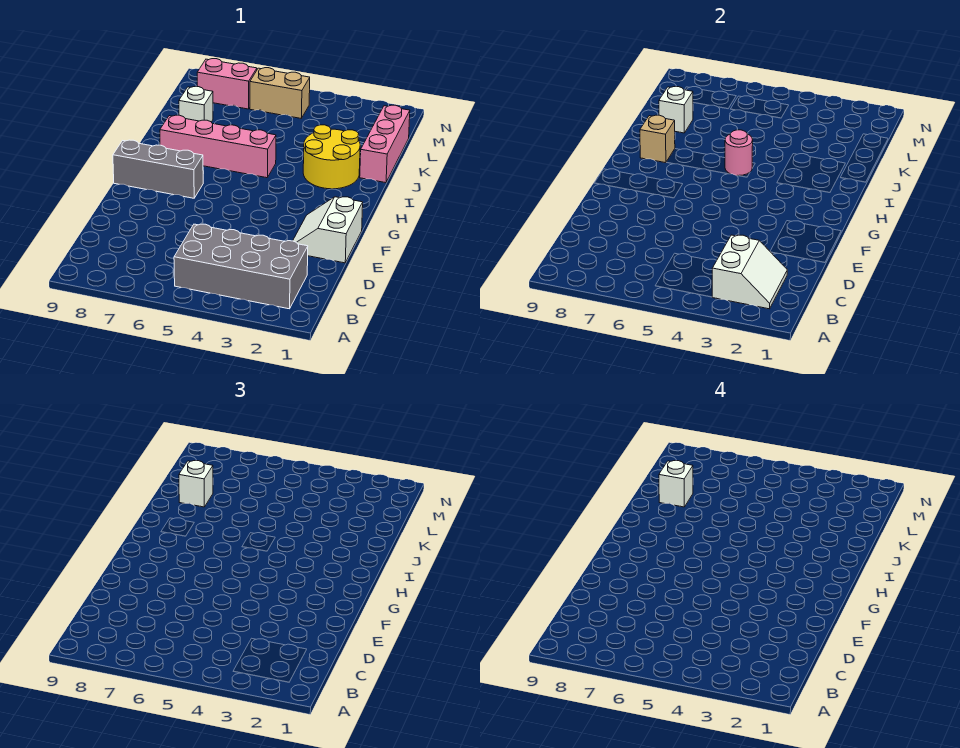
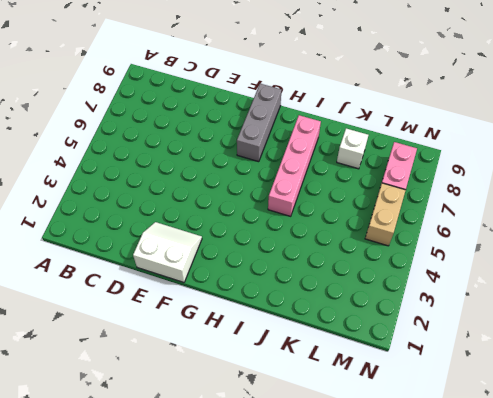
none -> grey brick B2:C5 level 1
none -> yellow round brick I2:J3 level 1
none -> pink brick J1:L1 level 1

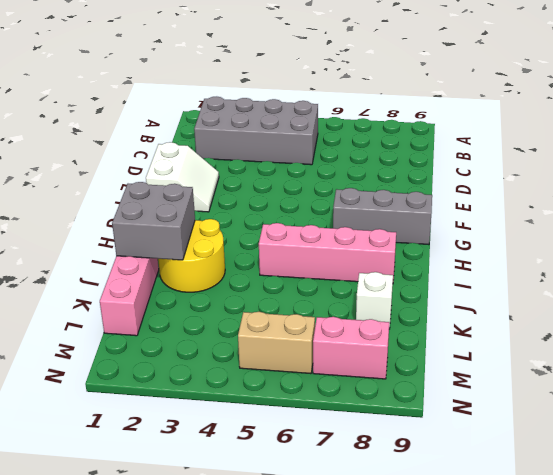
grey brick I1:J2 level 2 -> none
none -> white slope B2:C3 level 2 top 3
none -> pink round brick I5 level 2
none -> tan brick I8 level 2

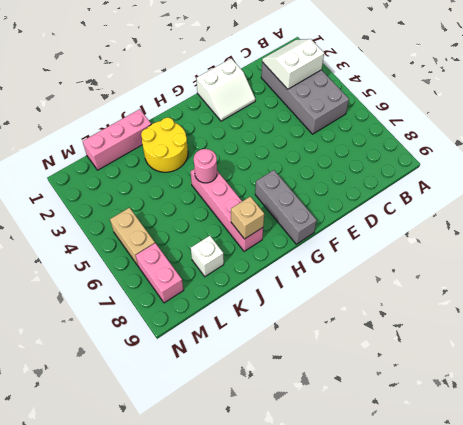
none -> white brick K8 level 2
none -> white brick K8 level 3
none -> white brick K8 level 4

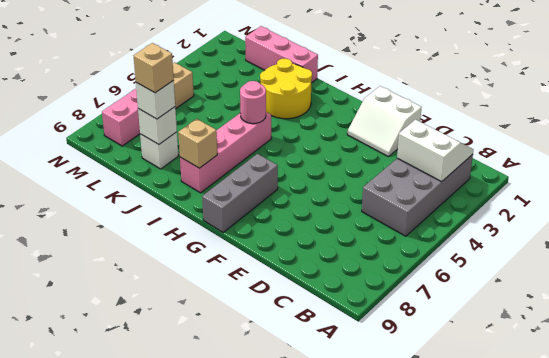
tan brick K8 level 4 -> white brick K8 level 4

